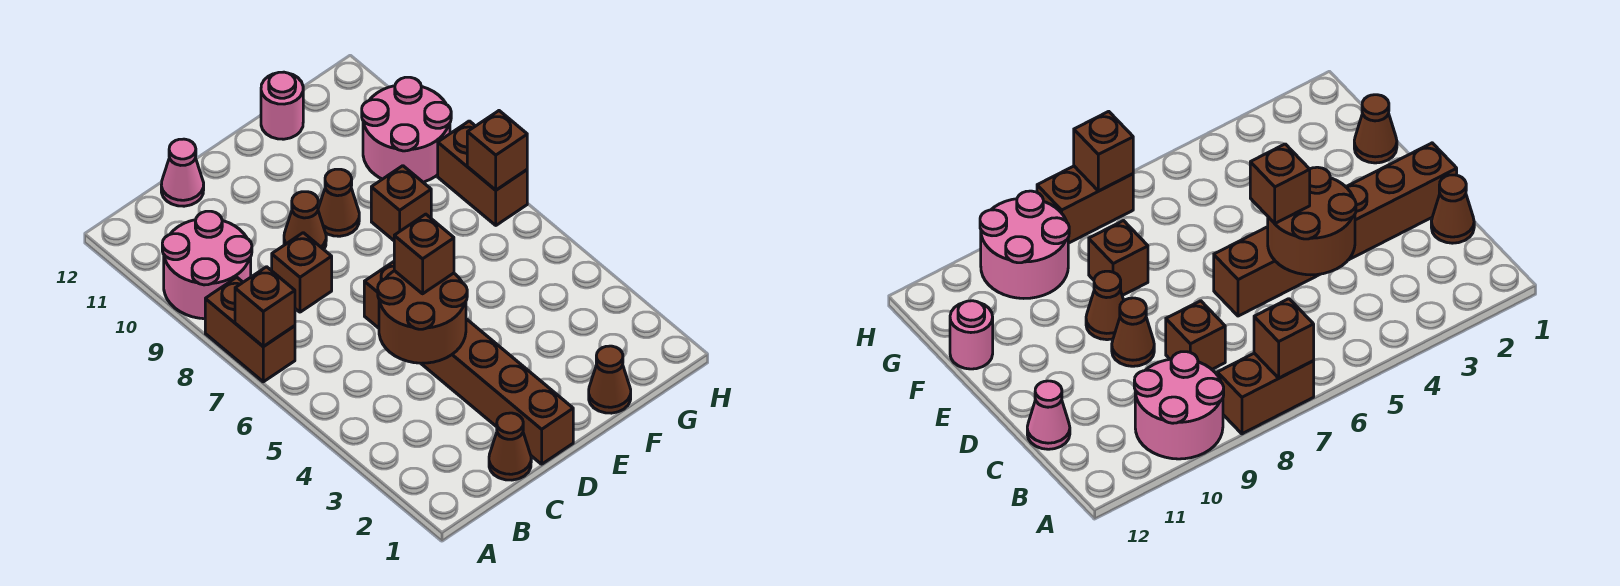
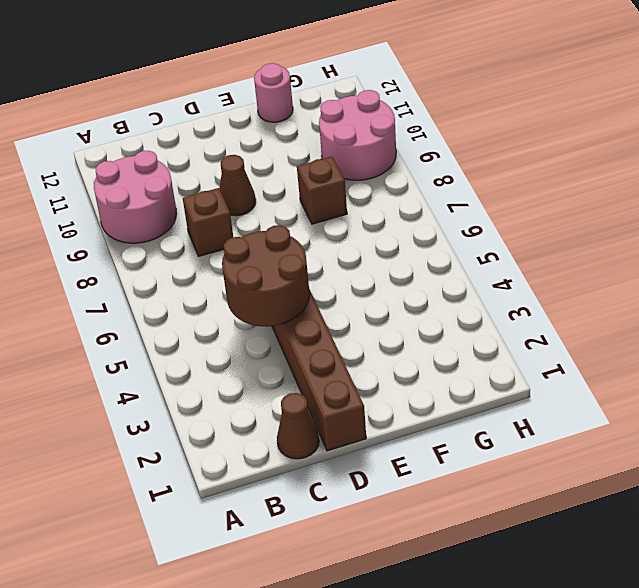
none -> brown brick A7:A8 level 1
none -> pink cone C12 level 1
none -> brown cone E9 level 1

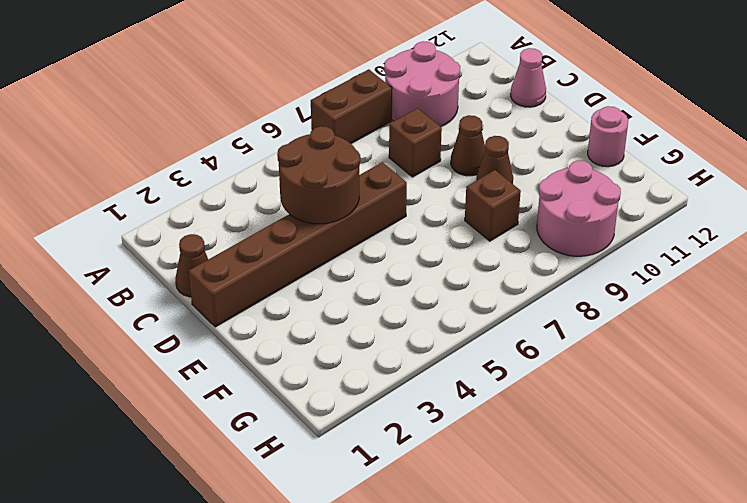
none -> brown cone F1 level 1
none -> brown brick H7:H8 level 1
none -> brown brick A7 level 2

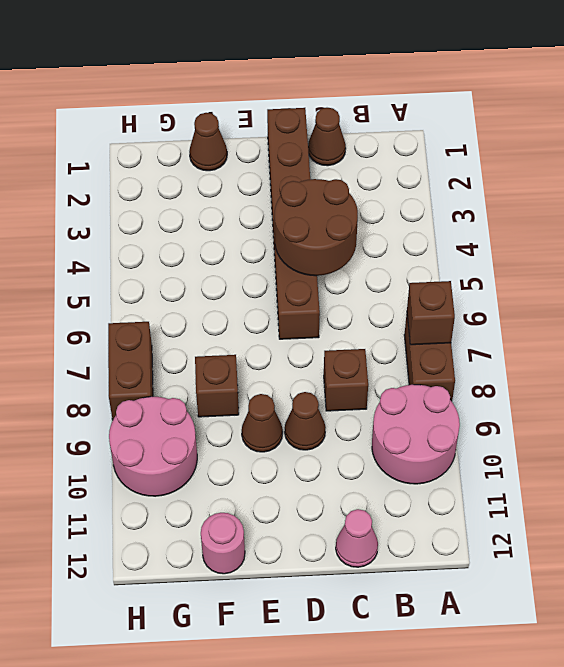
none -> brown brick H7 level 2
none -> brown brick D5 level 3

